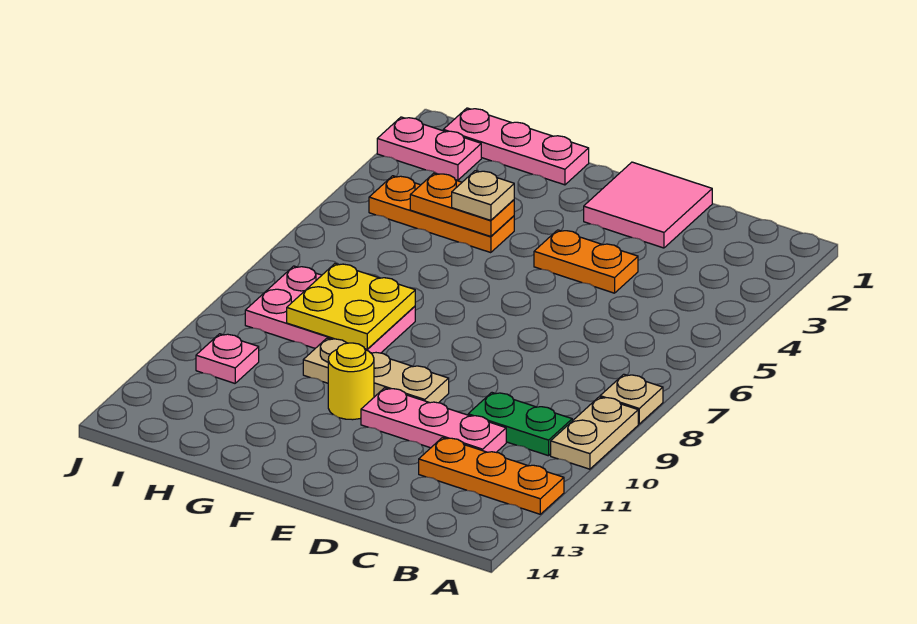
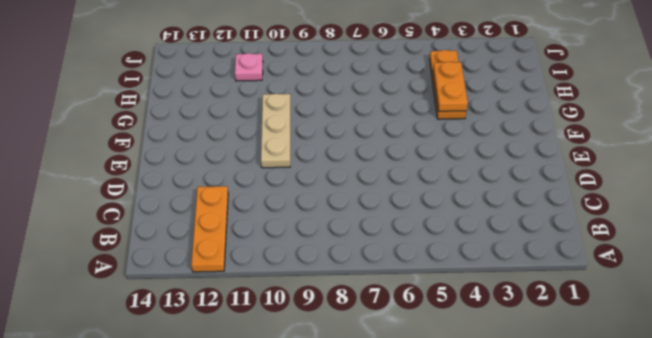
none -> tan plate A8 level 1
none -> tan plate A9:A10 level 1
none -> green plate B10:C10 level 1

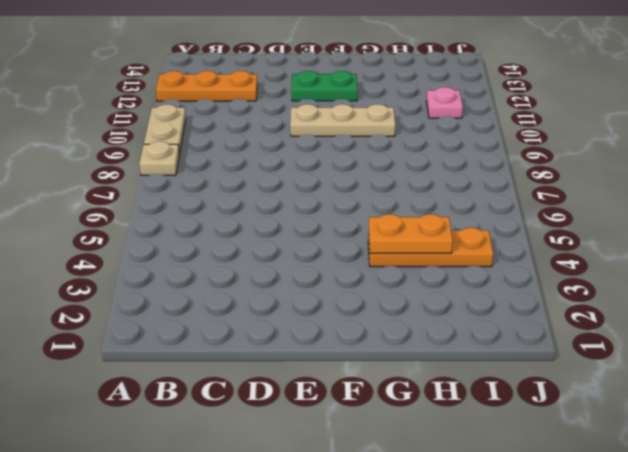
green plate E12:F12 level 1 -> green plate B10:C10 level 1
none -> pink plate C11:E11 level 1
none -> pink tile D1:E2 level 1
none -> orange plate D4:E4 level 1

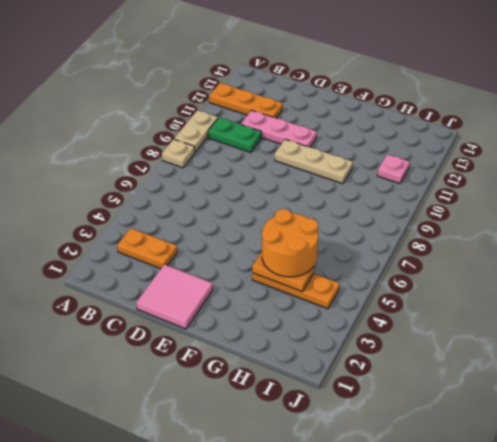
orange plate B3:C3 level 1 -> orange plate D4:E4 level 1
orange round brick G4:H5 level 3 -> tan plate G4 level 3
none -> yellow round brick F11 level 1
none -> pink plate G1:I1 level 1
none -> pink plate G8:I9 level 1

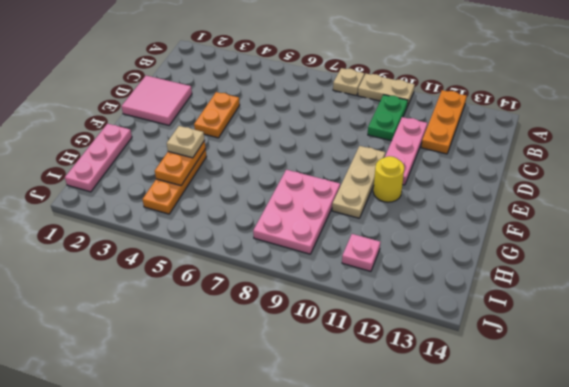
none -> pink plate I2:J2 level 1
none -> yellow plate G8:H9 level 2

